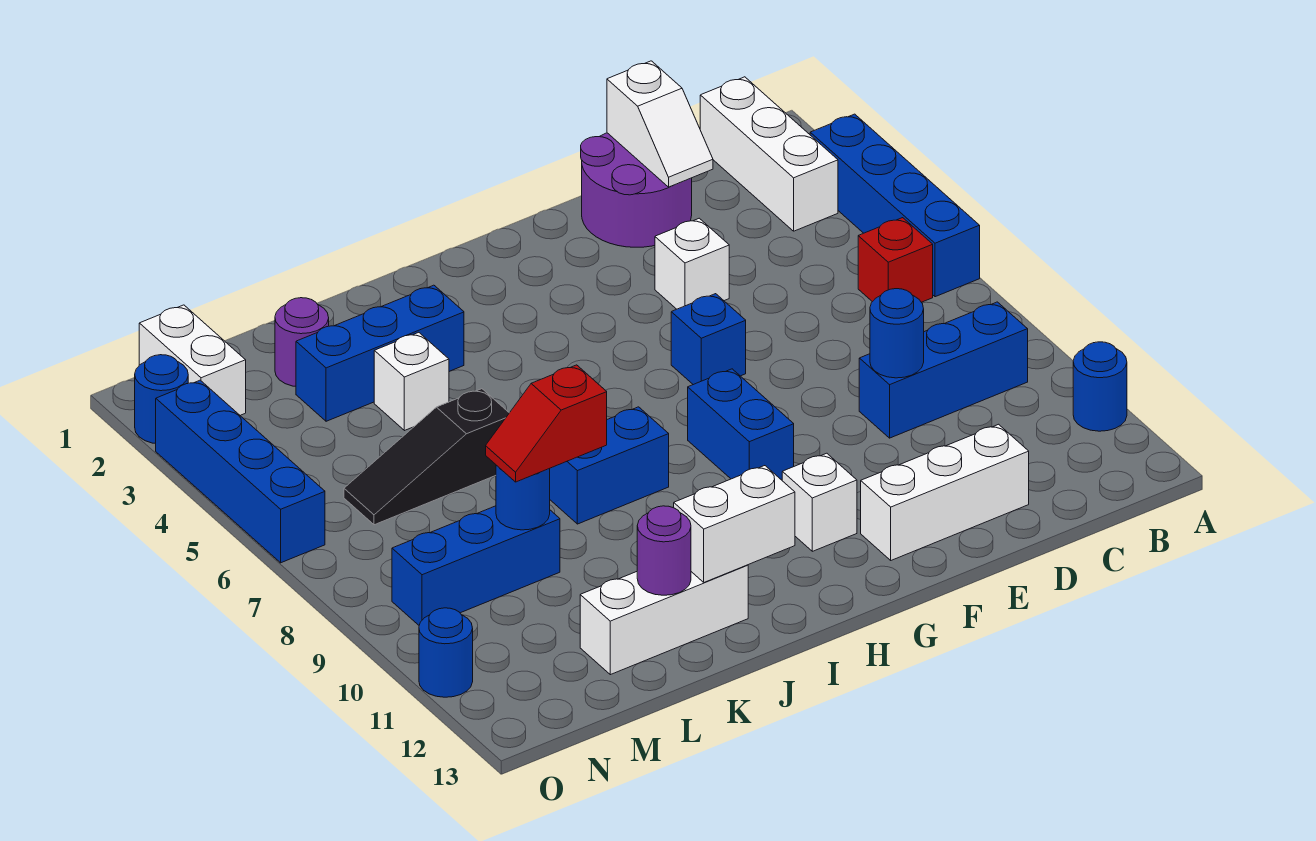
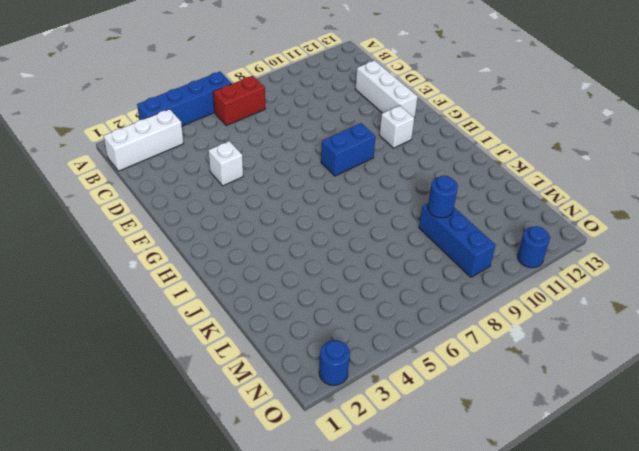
red brick B6:B7 level 1 -> red brick B6 level 1
none -> blue round brick A11 level 1
none -> blue brick B9:D9 level 1
none -> purple round brick D1:E2 level 1

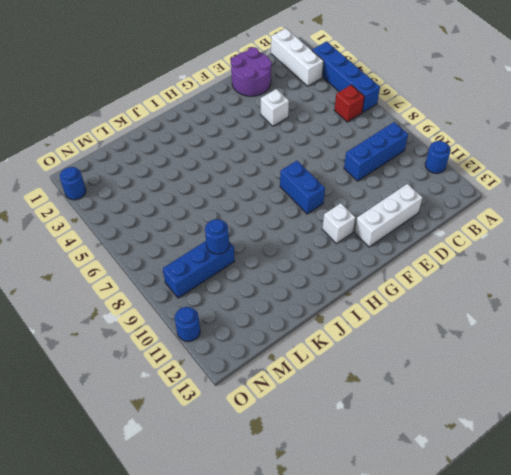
none -> blue brick F6 level 1
none -> blue brick I8:J8 level 1
none -> blue brick J3:L3 level 1

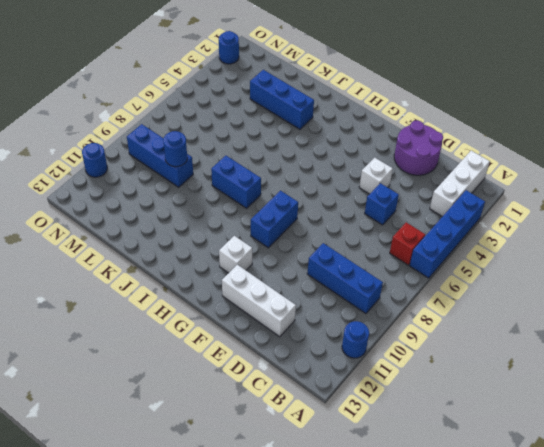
blue brick D5 level 1 -> blue brick F6 level 1
none -> white brick J12:L12 level 1
none -> white brick K4 level 1
none -> black slope K6:M6 level 1 top K

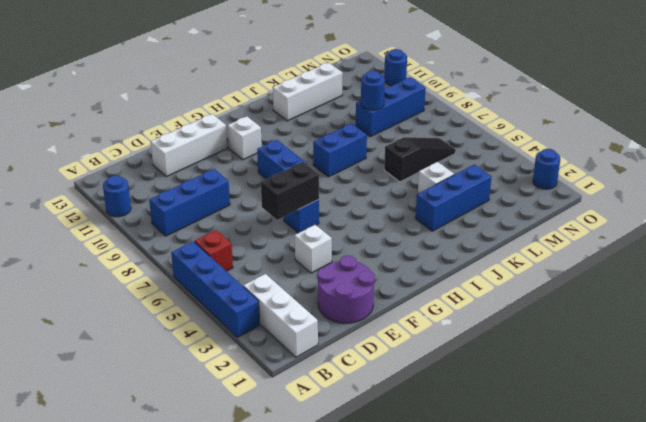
black brick E6:F6 level 2 -> none
none -> purple round brick L2 level 1
none -> white brick N1:N2 level 1
none -> blue brick O3:O6 level 1

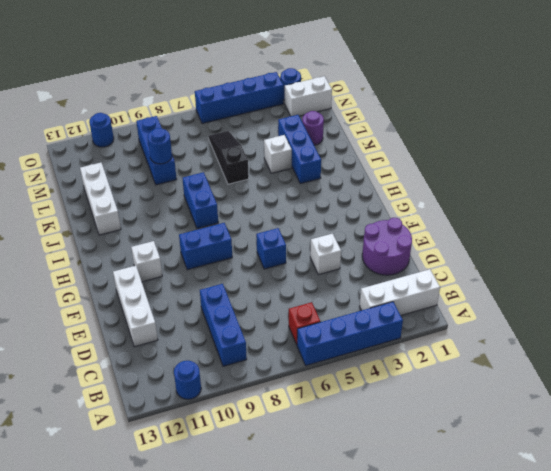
none -> white slope D1:D2 level 2 top 1
none -> blue round brick D9 level 2
none -> white brick I12:J12 level 2

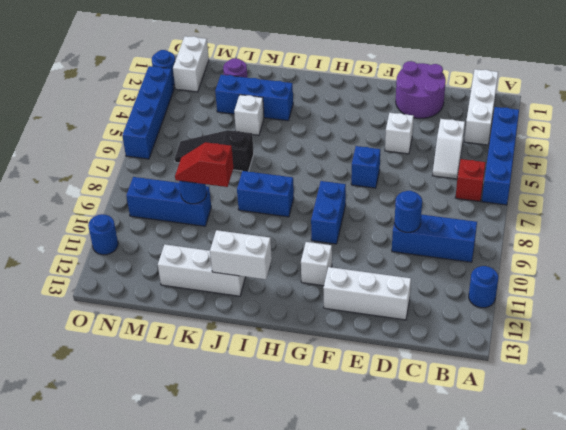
white slope C4:C5 level 1 top 4 -> white slope D1:D2 level 2 top 1
none -> purple round brick K12 level 2

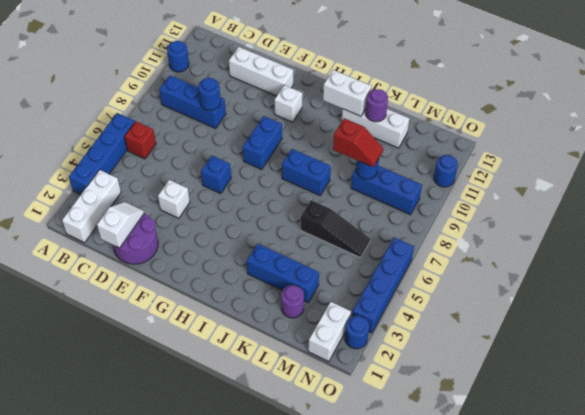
none -> white brick K4 level 1

